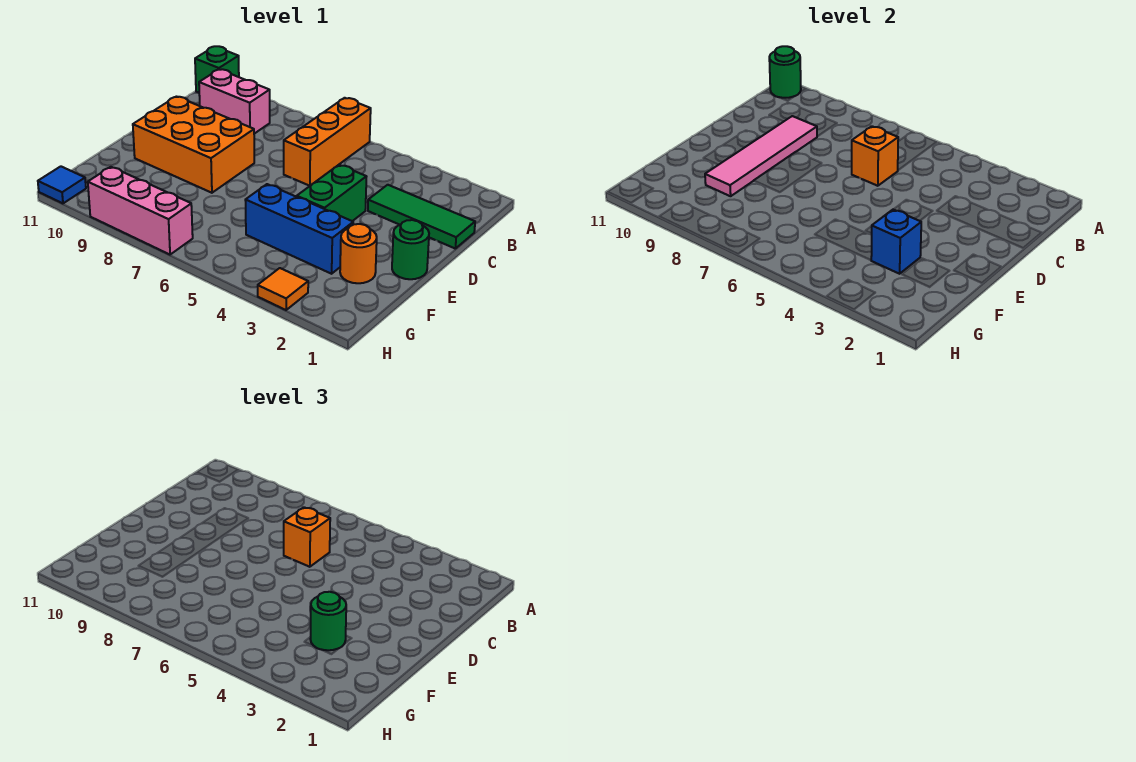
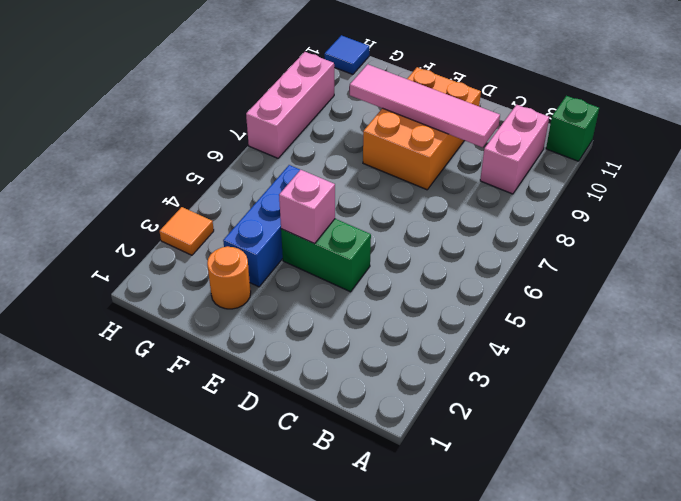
pink brick E4 level 2 -> none
none -> orange brick A6:C6 level 1
none -> green tile C1:C3 level 1
none -> green round brick E1 level 1

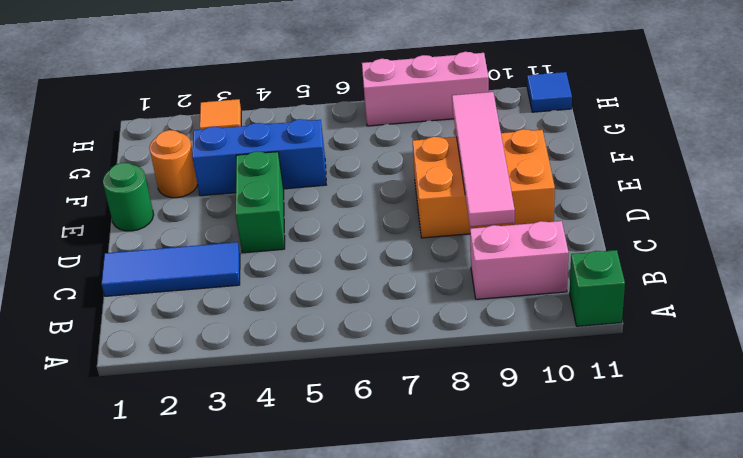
blue tile C1:C3 level 1 -> green tile C1:C3 level 1
none -> orange brick A6:C6 level 1
none -> green round brick A11 level 2
none -> orange brick C6 level 2

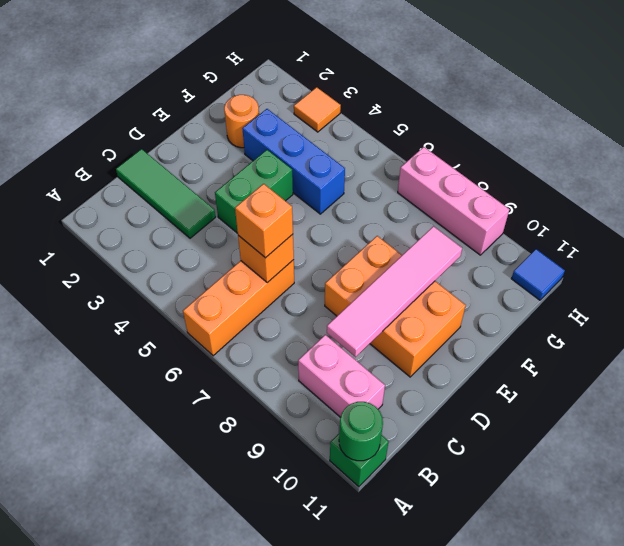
none -> green round brick E1 level 1
none -> blue brick F3 level 2
none -> green round brick F3 level 3

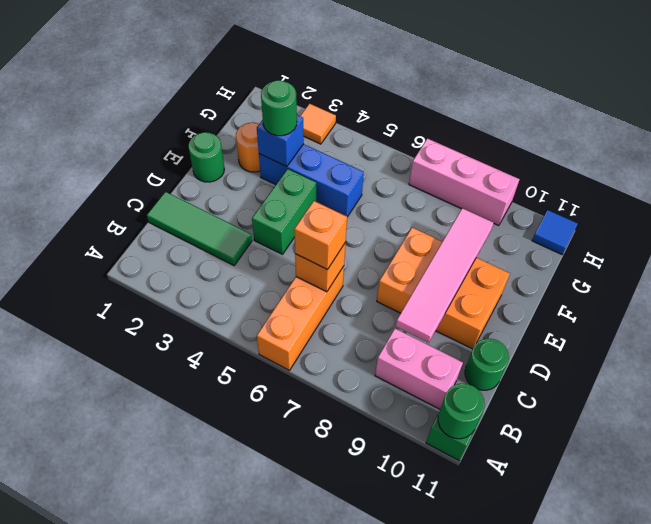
green round brick C11 level 1 -> none

